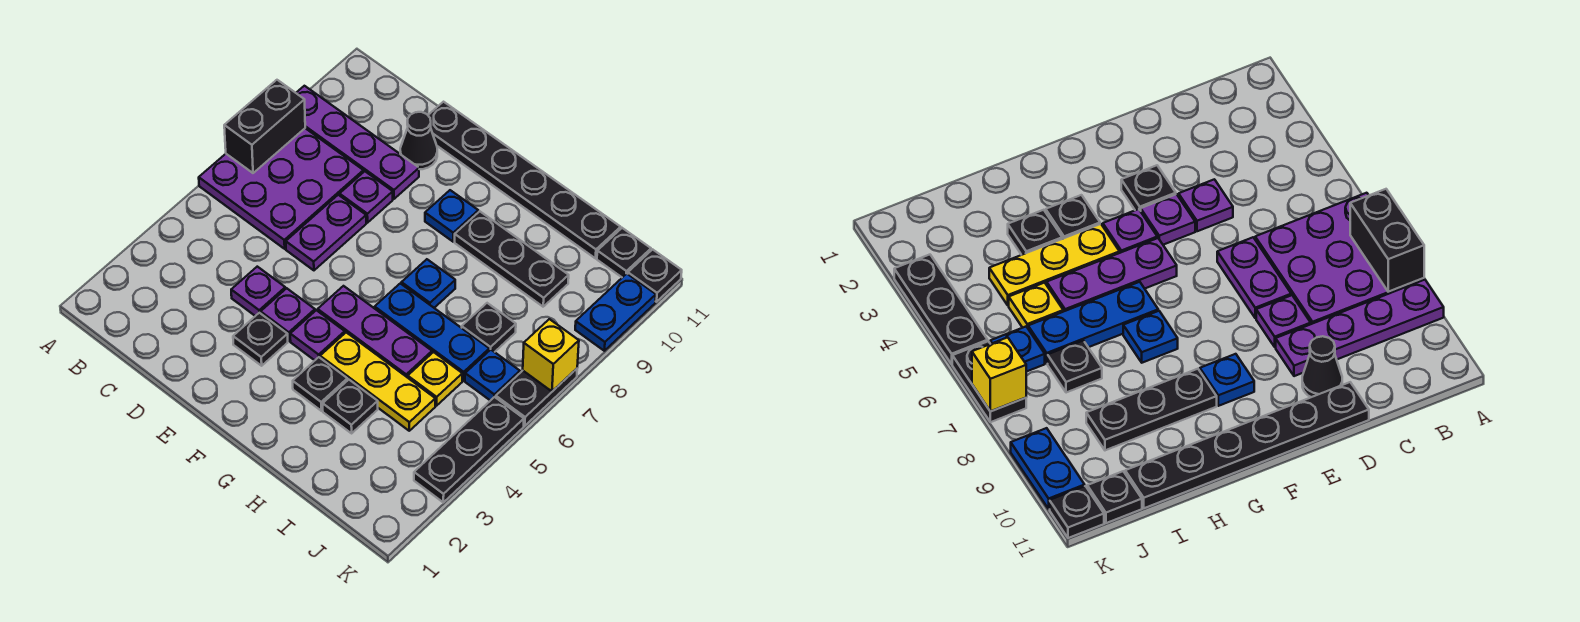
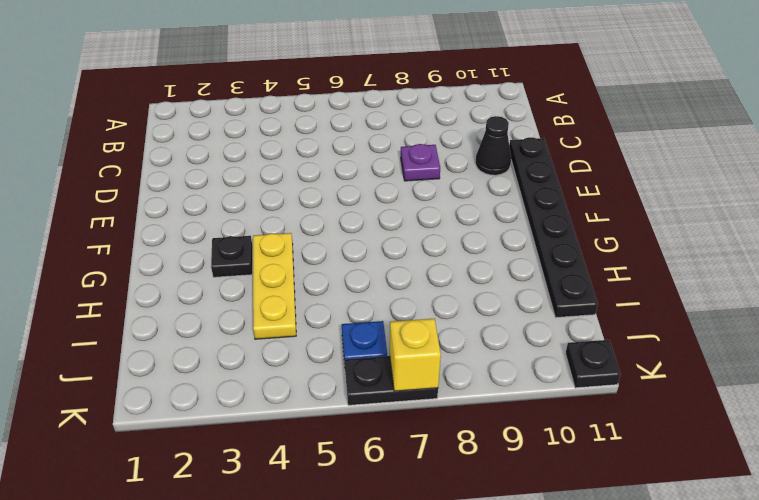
none -> purple plate A6:C8 level 1
none -> purple plate A9:D9 level 1
none -> purple plate D4 level 1

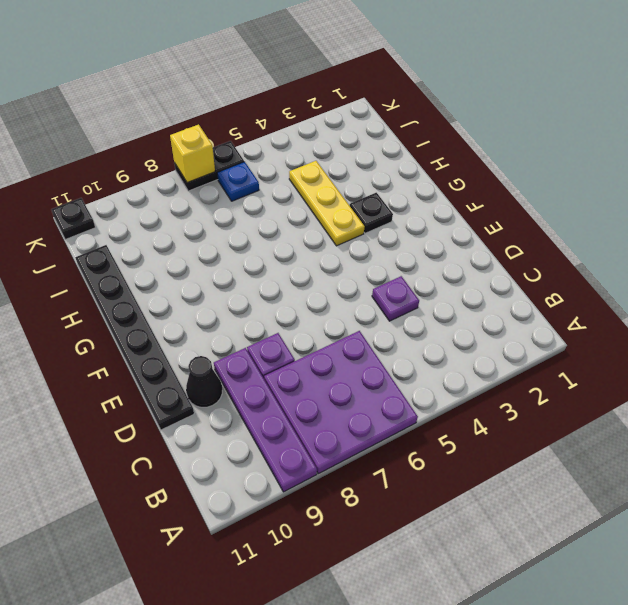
none -> purple plate D6:D7 level 1
none -> black plate E3 level 1
none -> purple plate E4 level 1

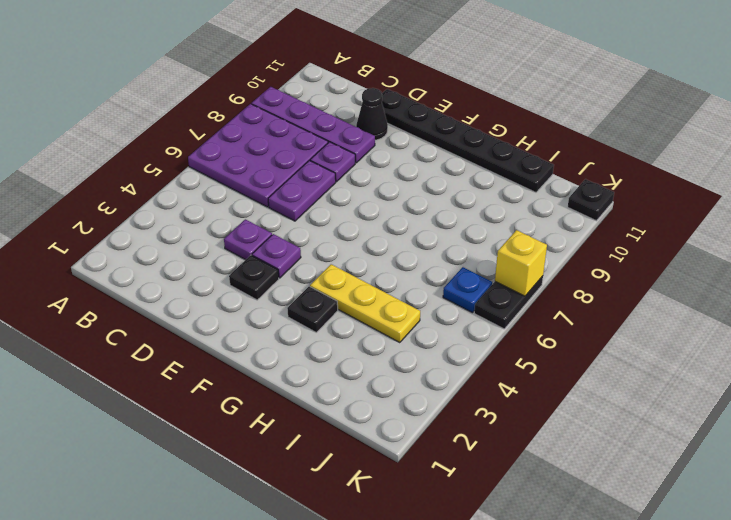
none -> purple plate F4 level 1
none -> purple plate F5:H5 level 1
none -> blue plate F9 level 1

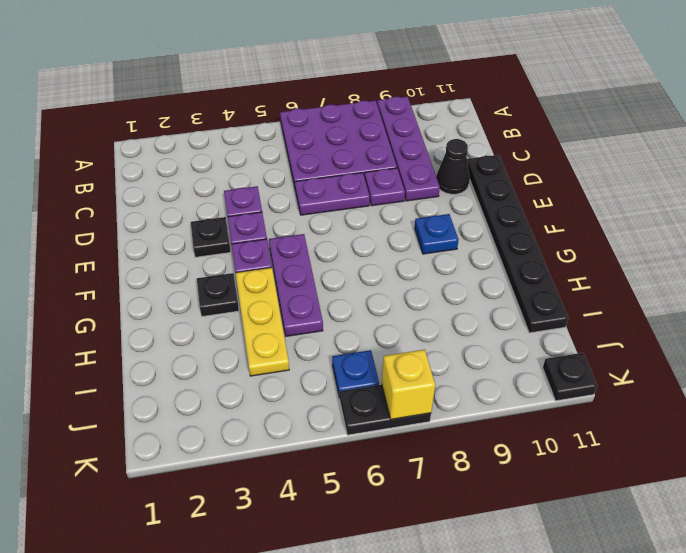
none -> blue plate G6:I6 level 1
none -> blue plate G7 level 1
none -> black plate G9:I9 level 1

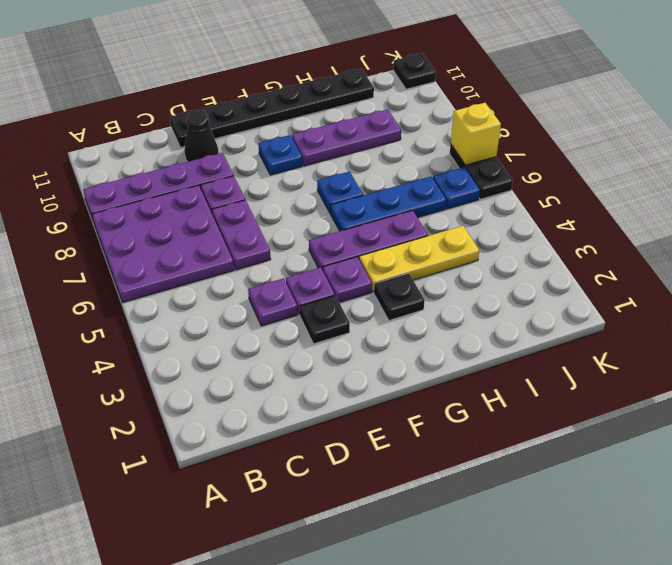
purple plate G9:I9 level 1 -> black plate G9:I9 level 1
none -> black plate H3 level 1
none -> yellow plate I5 level 1
none -> black plate I7 level 1

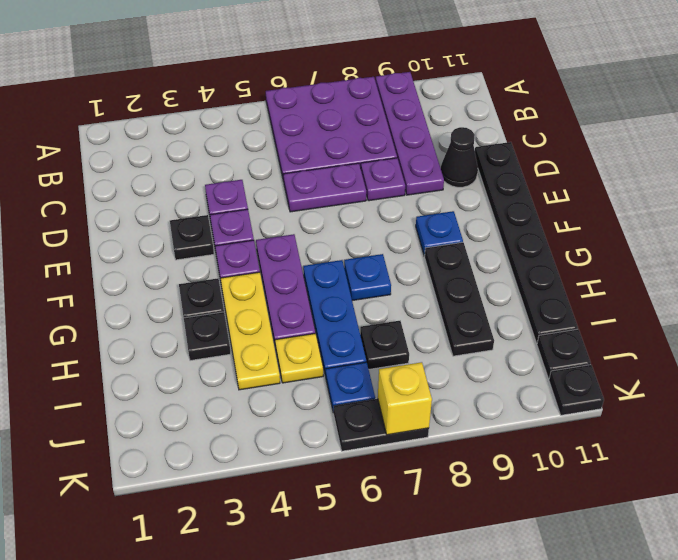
none -> black plate K3:K5 level 1
none -> blue plate K9:K10 level 1
none -> black brick A7:A8 level 2

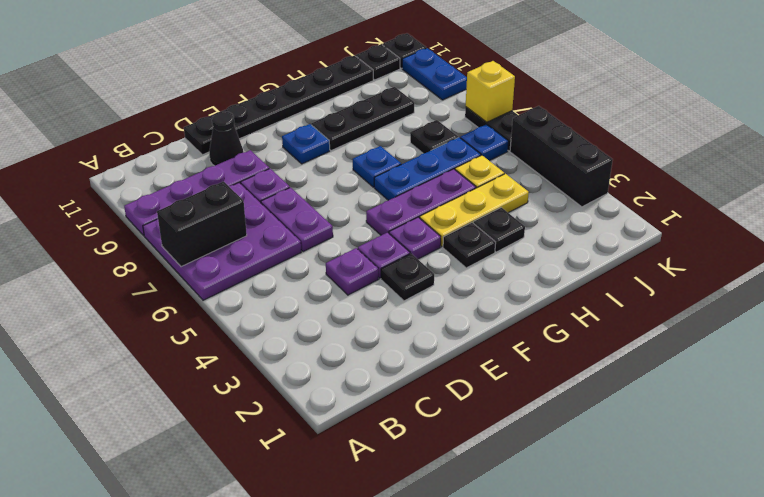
black brick A7:B7 level 2 -> black brick A7:A8 level 2
black brick K3:K5 level 1 -> black plate K3:K5 level 1

